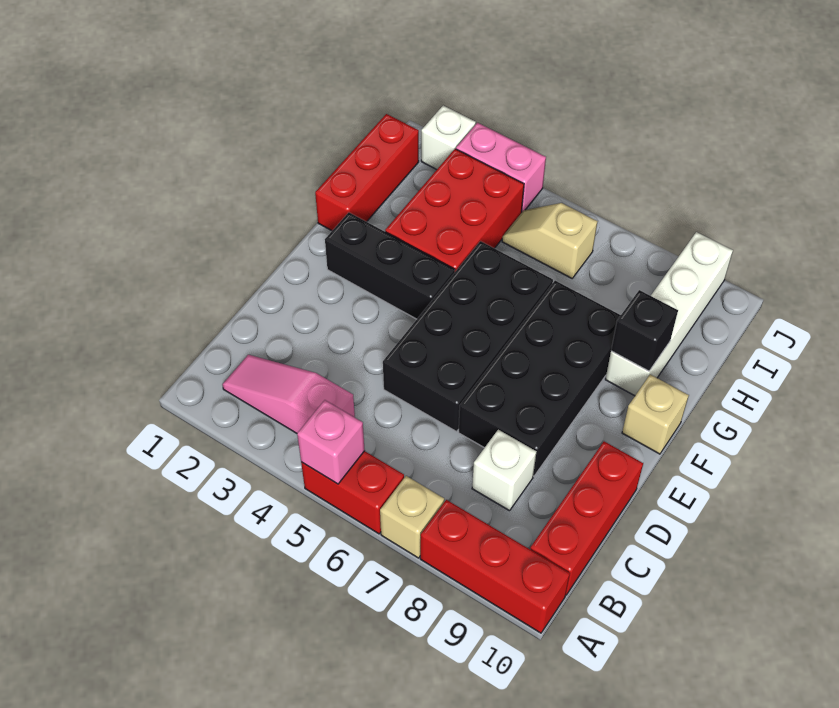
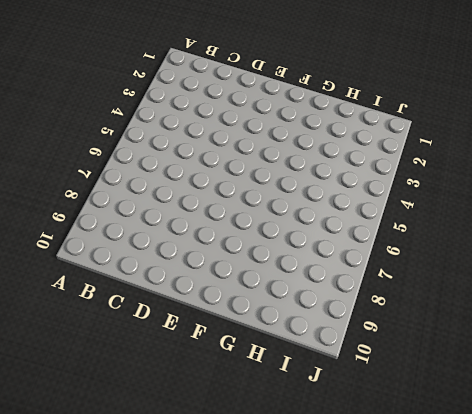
none -> red brick A5:A6 level 1
none -> tan brick A7 level 1
none -> red brick A8:A10 level 1

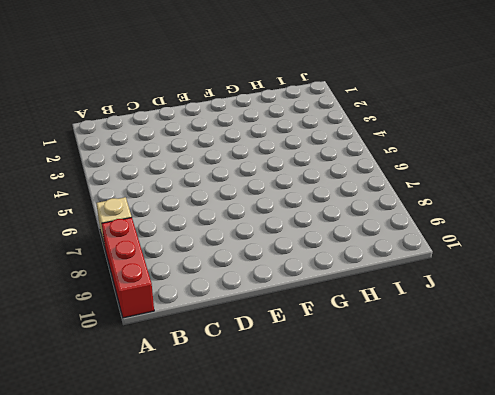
none -> red brick A5:A6 level 1
none -> pink slope B2:B4 level 1 top 4
none -> red brick B10:D10 level 1

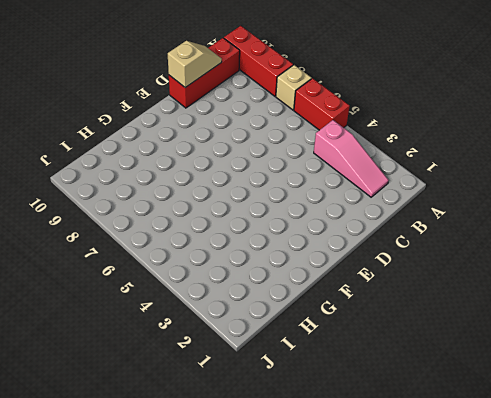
tan slope C10:D10 level 2 top D -> tan slope I5:I6 level 1 top 6
none -> white brick C8 level 1
none -> black brick D5:G6 level 1
none -> black brick D7:G8 level 1

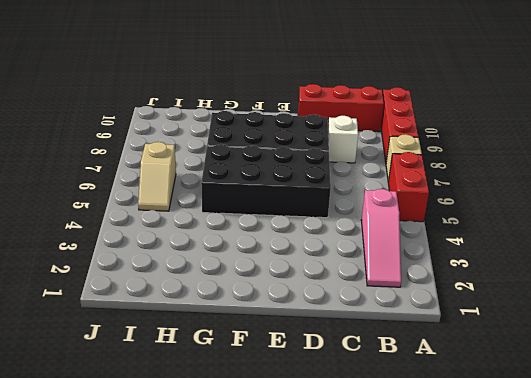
none -> black brick F2:F4 level 1
none -> tan brick F10 level 1
none -> red brick G1:I1 level 1

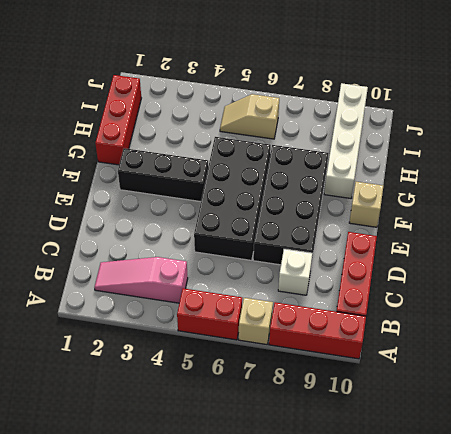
none -> red brick G3:I4 level 1
none -> white brick J2 level 1
none -> pink brick J3:J4 level 1

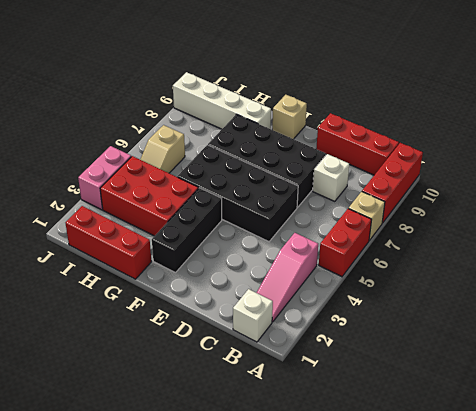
white brick B1 level 1 -> white brick J2 level 1
none -> pink brick A5 level 2
none -> black brick G9 level 2

